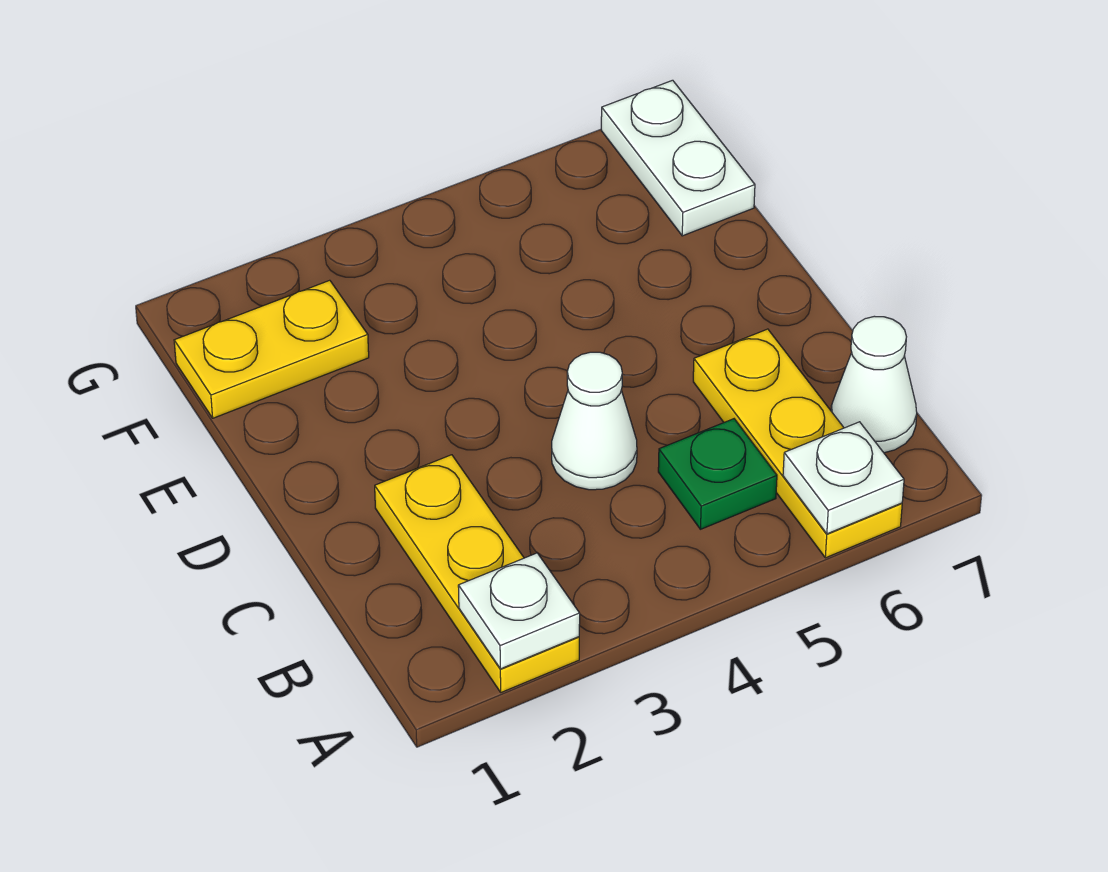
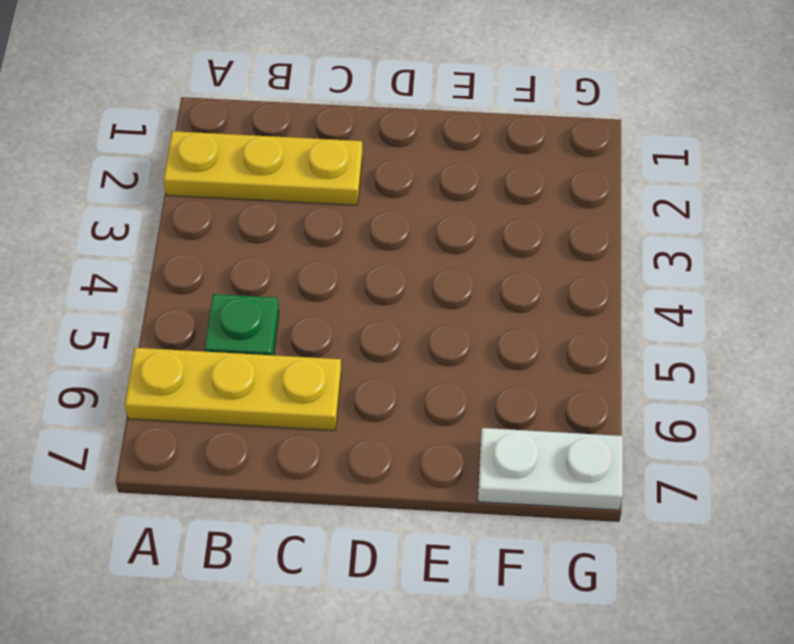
none -> white cone B7 level 1
none -> white cone C4 level 1

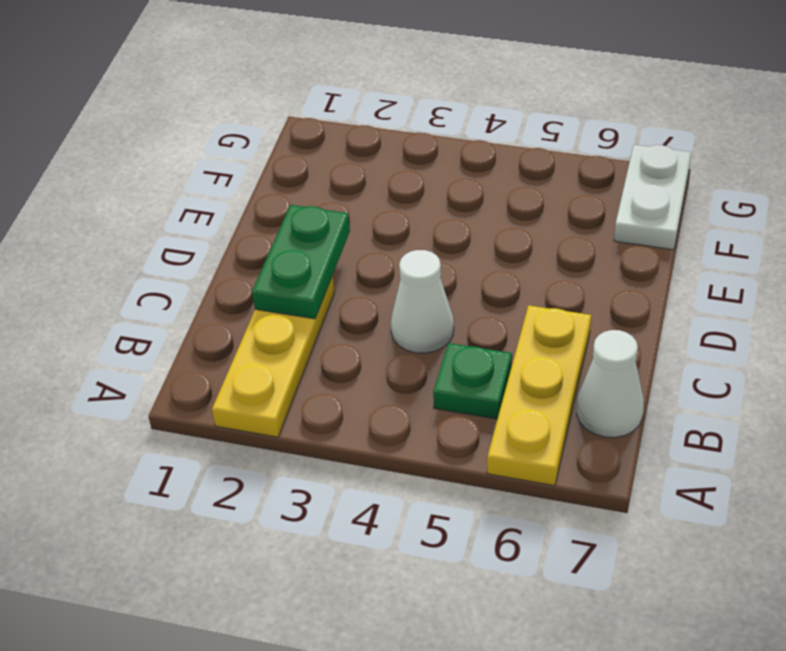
green plate C2:D2 level 2 -> none
none -> yellow plate F1:F2 level 1
none -> white plate A2 level 2

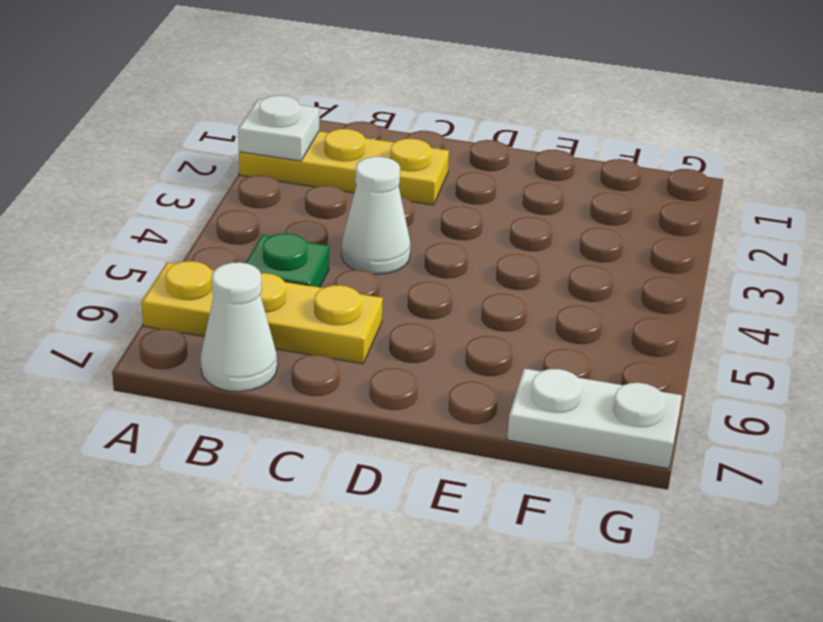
none -> yellow plate F1:F2 level 1
none -> white plate A6 level 2

